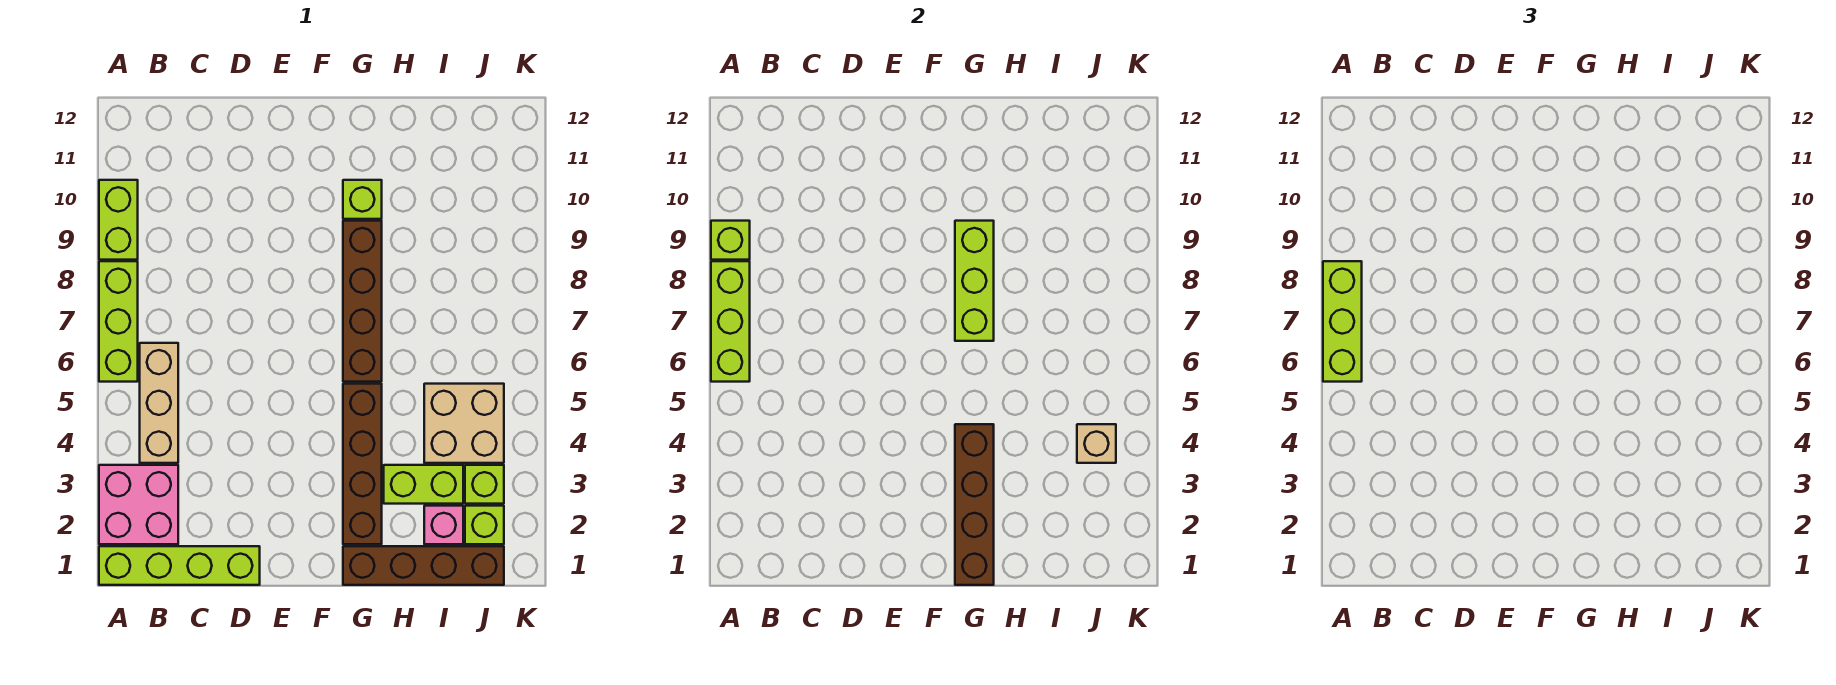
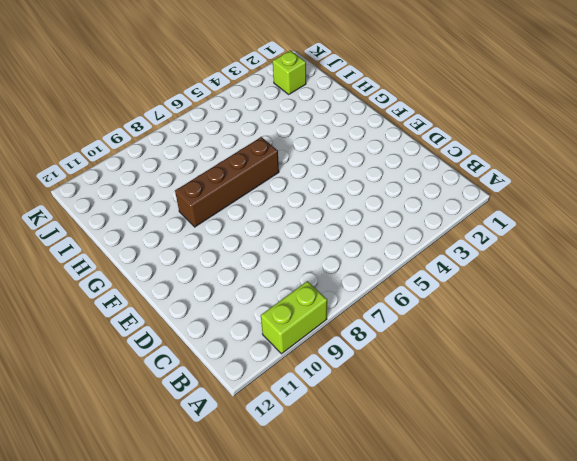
none -> lime brick A1:D1 level 1
none -> pink brick A2:B3 level 1
none -> lime brick A6:A8 level 1

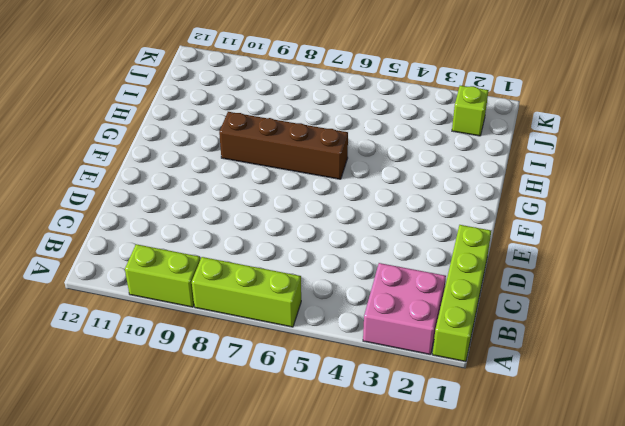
none -> tan brick B4:B6 level 1
none -> brown brick G1:J1 level 1
none -> brown brick G2:G5 level 1

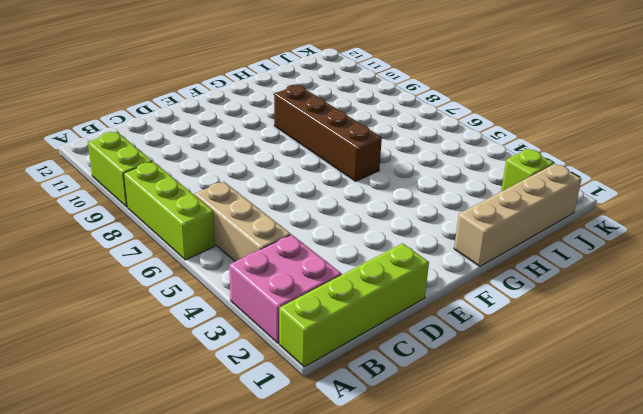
tan brick G1:J1 level 1 -> brown brick G1:J1 level 1
none -> brown brick G2:G5 level 1
none -> lime brick G10 level 1
none -> lime brick H3:I3 level 1

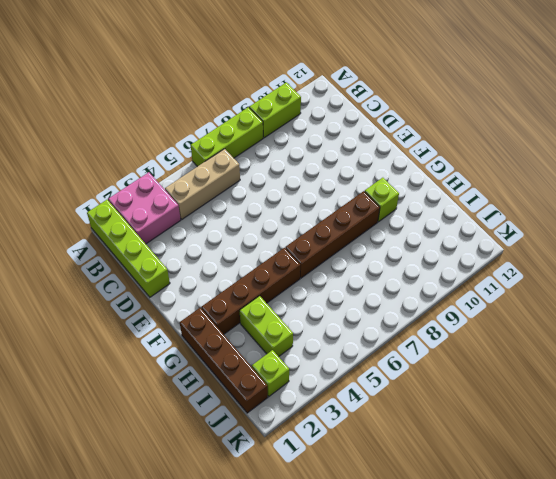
none -> pink brick I2 level 1
none -> tan brick I4:J5 level 1
none -> lime brick J3 level 1

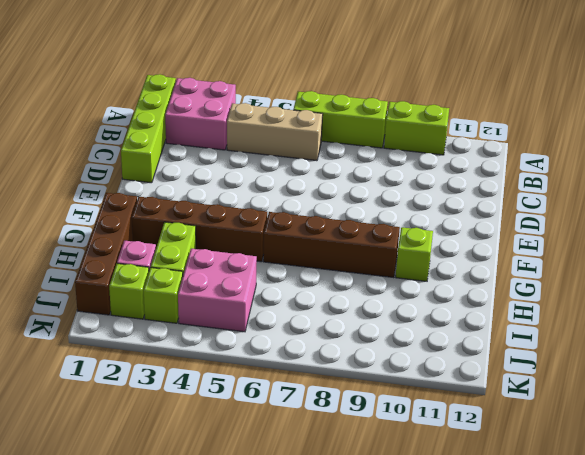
pink brick I4:J5 level 1 -> tan brick I4:J5 level 1
none -> lime brick A6:A8 level 2
none -> lime brick A9 level 2
none -> brown brick G1:G4 level 2

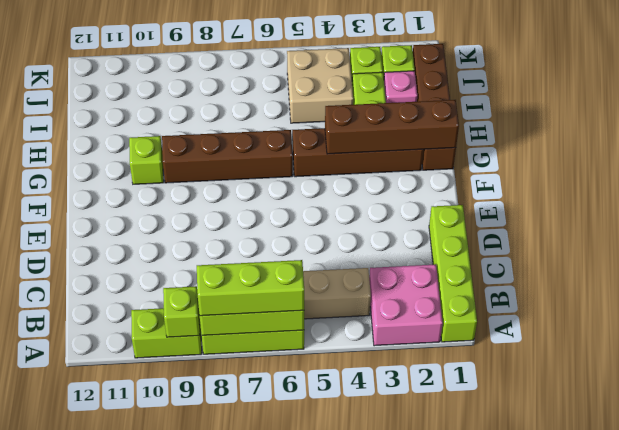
none -> lime brick G7:G9 level 2
none -> tan brick J4 level 2

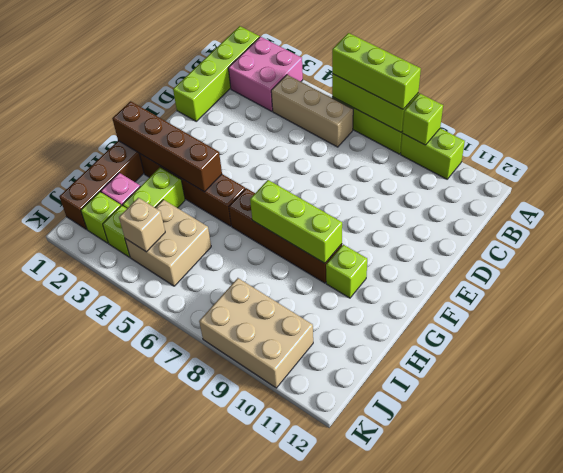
tan brick J8:K10 level 1 -> none

